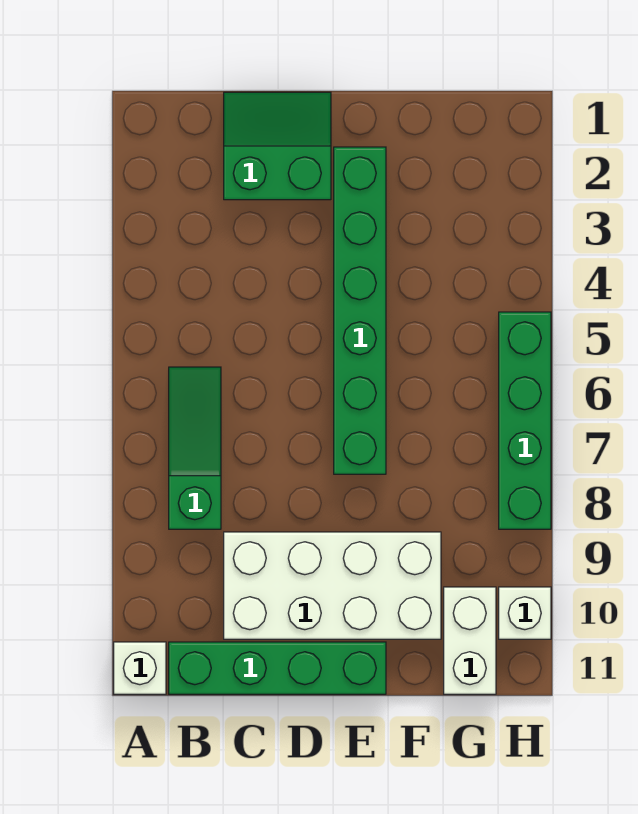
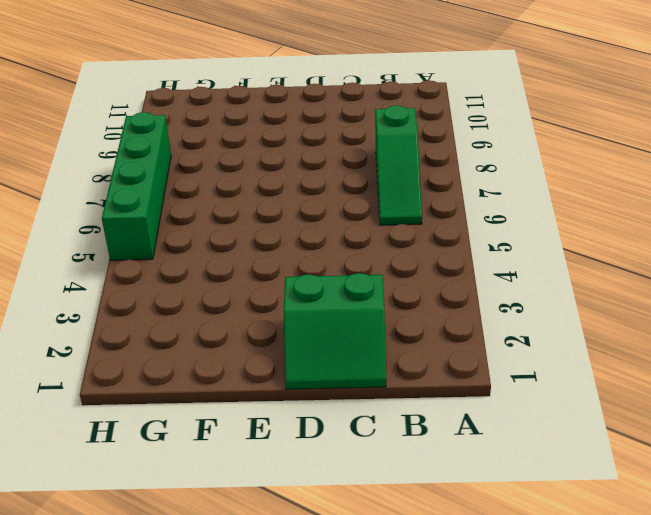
none -> white brick A11 level 1
none -> green brick B11:E11 level 1

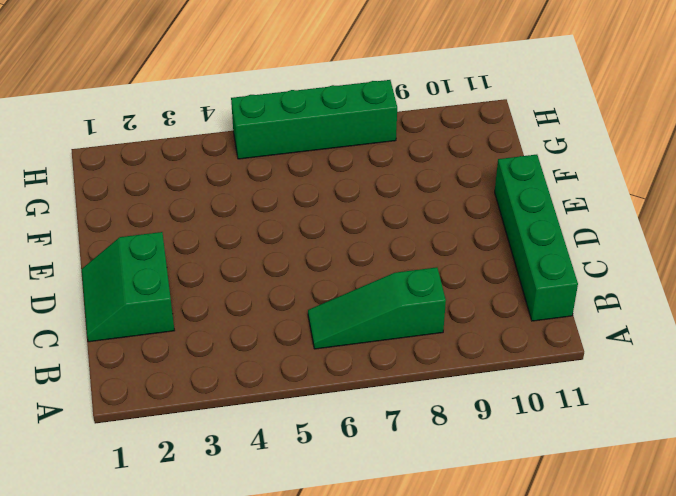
none -> white brick A11 level 1
none -> white brick C9:F10 level 1

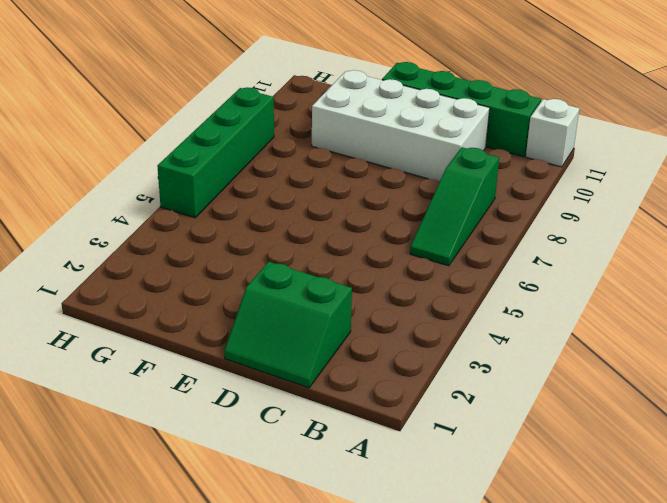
none -> green brick E2:E7 level 1
none -> white brick G10:G11 level 1

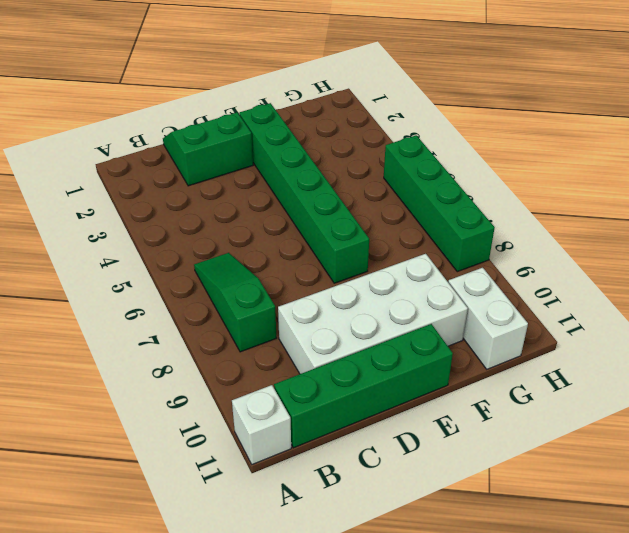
none -> white brick H10 level 1

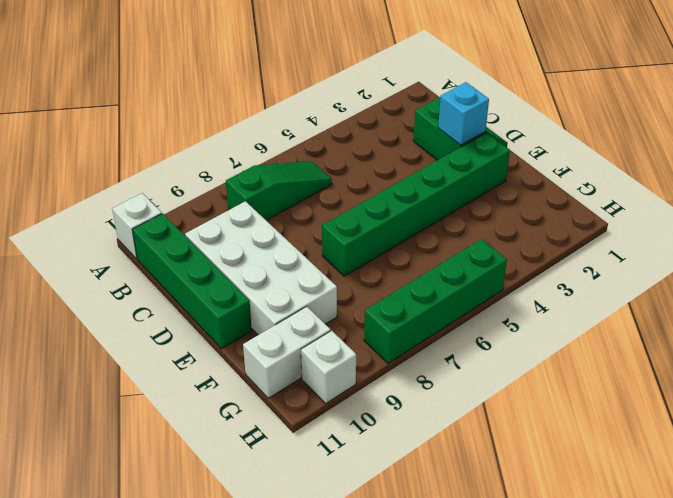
cyan brick D2 level 2 -> none

